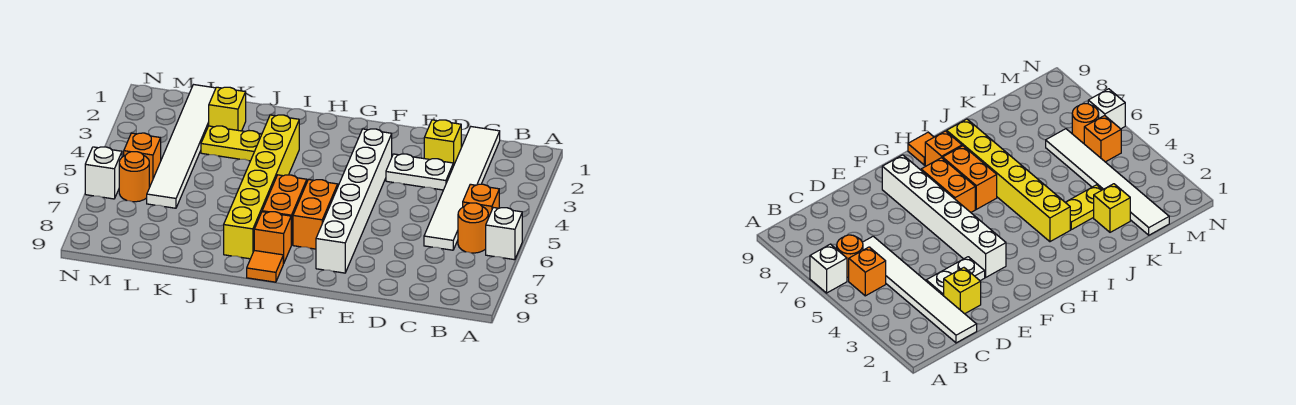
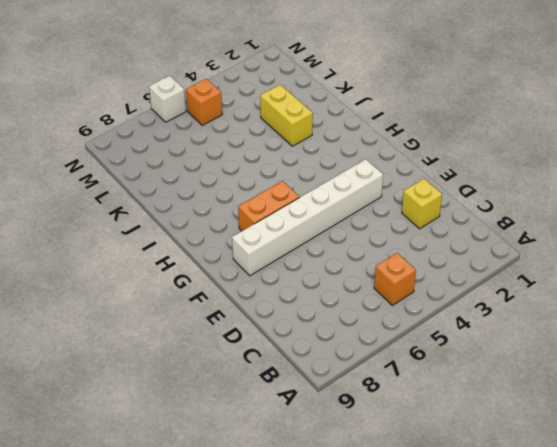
yellow brick J3:K3 level 1 -> yellow plate J3:K3 level 1
none -> white brick A6 level 1
none -> orange round brick B6 level 1
none -> white tile C1:C6 level 1

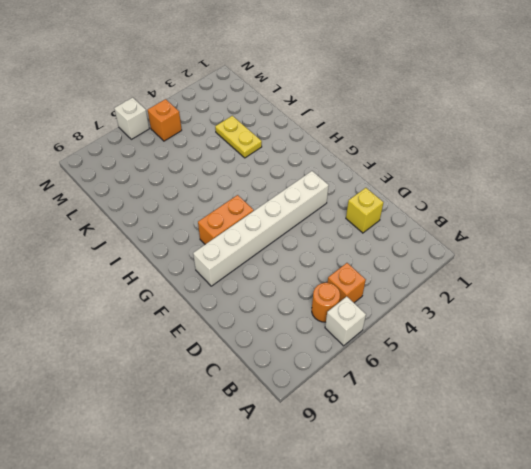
none -> white tile C1:C6 level 1
none -> white plate D3:E3 level 1
none -> orange brick H6:H7 level 1

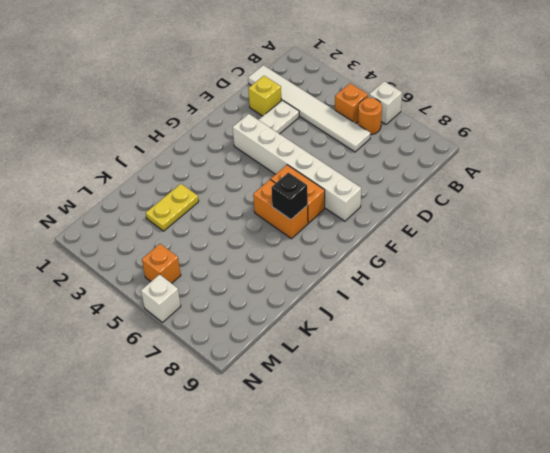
black brick H7 level 2 -> none
none -> orange brick H8 level 1
none -> orange tile H9 level 1
none -> yellow brick I3:I8 level 1

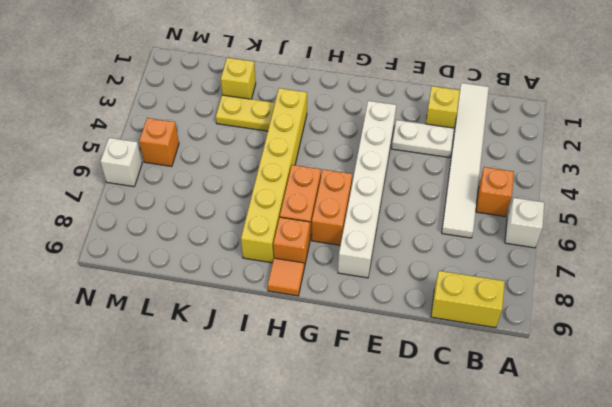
yellow brick B9:C9 level 1 -> none
none -> orange round brick B6 level 1
none -> white tile L1:L6 level 1
none -> orange round brick M6 level 1

